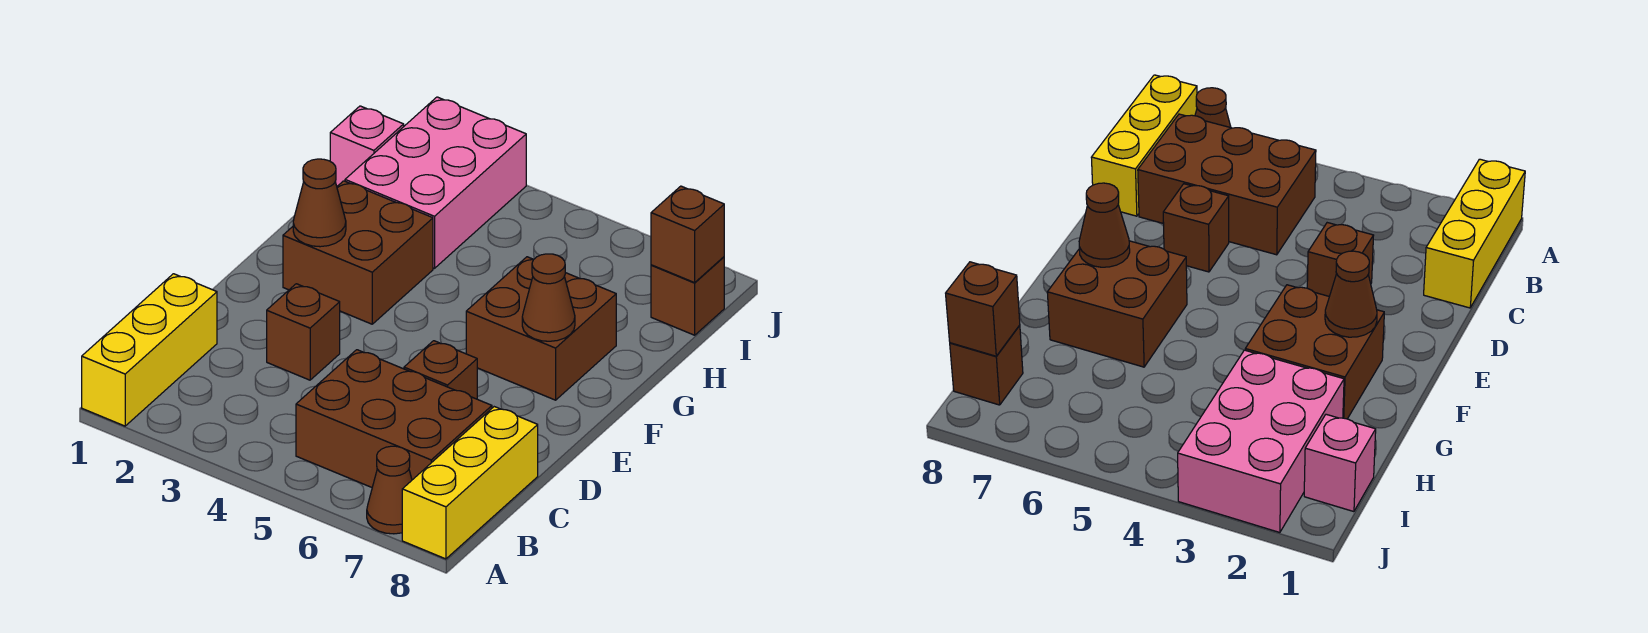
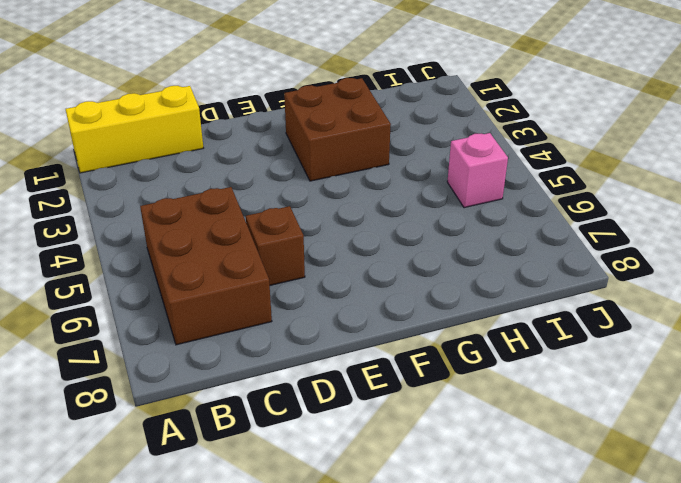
pink brick I5 level 1 -> pink brick I1 level 1
none -> brown cone A7 level 1
none -> yellow brick A8:C8 level 1
none -> brown brick D3 level 1

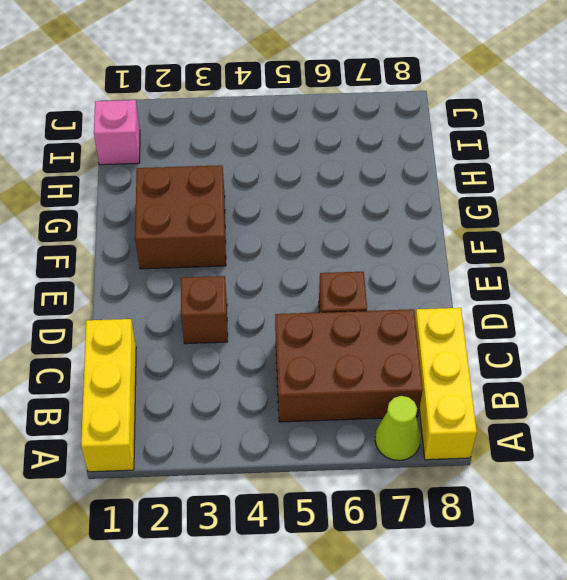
lime cone A7 level 1 -> brown cone A7 level 1
none -> brown brick F6:G7 level 1
none -> pink brick H2:J3 level 1
none -> brown brick I8 level 1

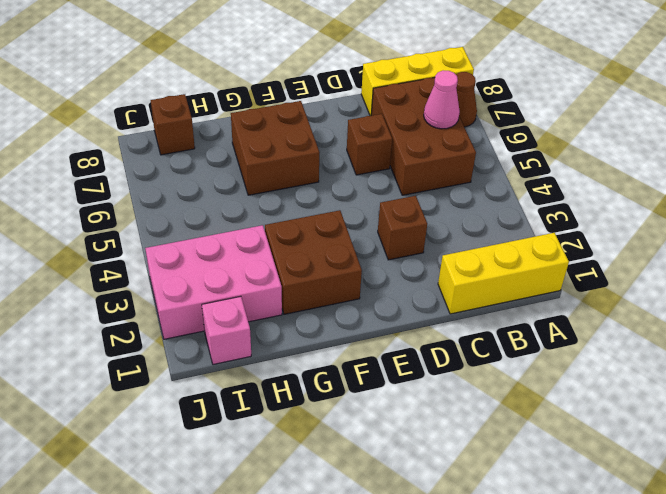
pink cone B6 level 2 -> none
none -> brown cone F2 level 2
none -> brown cone F7 level 2
none -> brown brick I8 level 2

